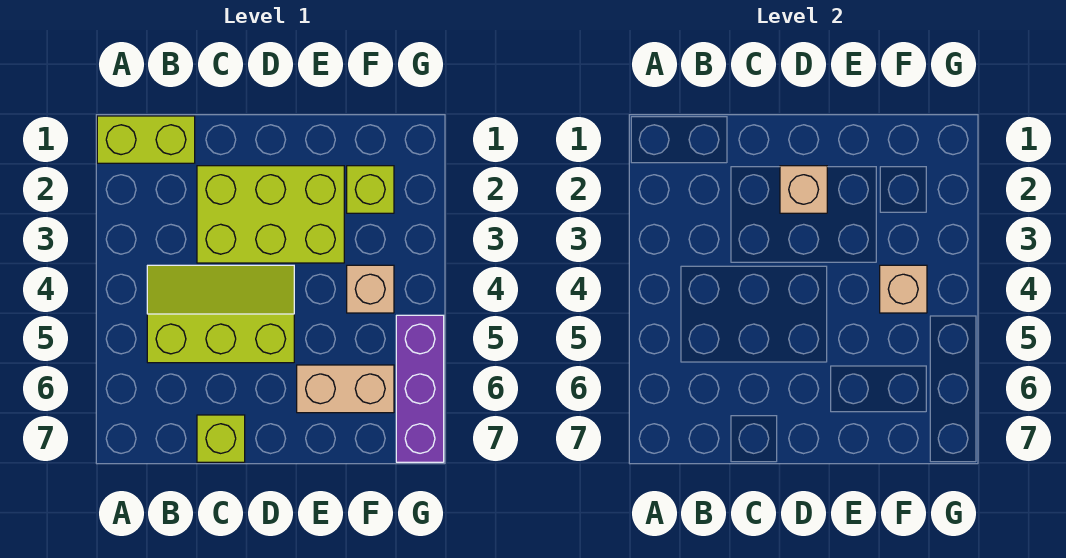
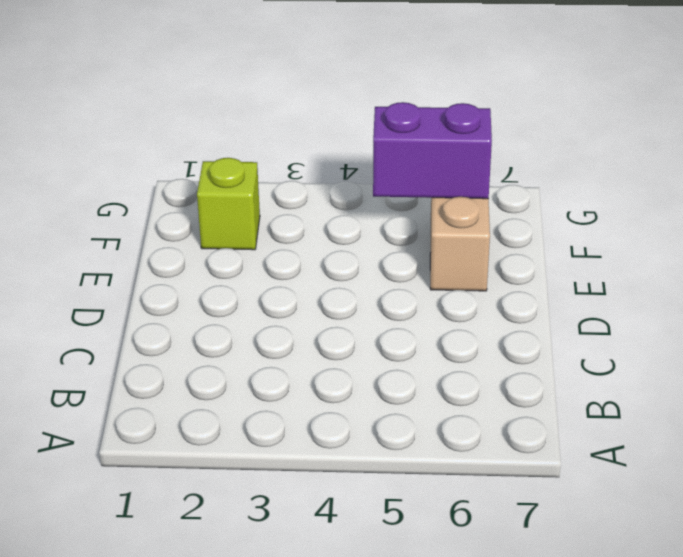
purple brick F5:F6 level 2 -> none
none -> lime brick A1:B1 level 1
none -> lime slope B4:D5 level 1 top 5

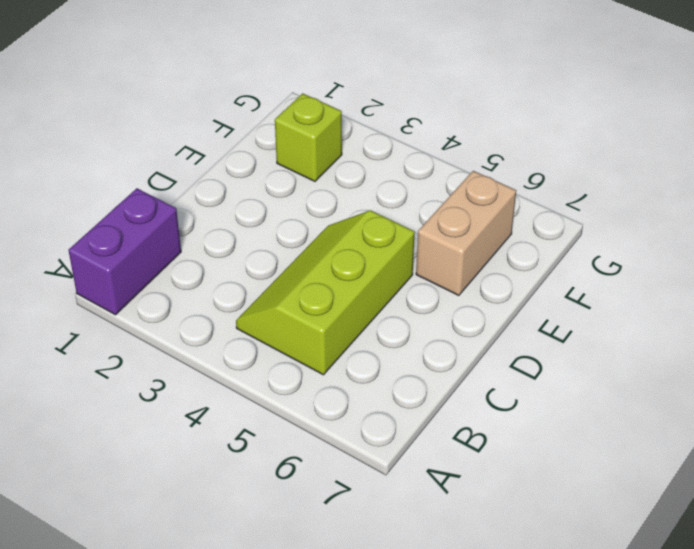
purple brick A1:B1 level 1 -> lime brick A1:B1 level 1
none -> lime brick C2:E3 level 1
none -> lime brick C7 level 1

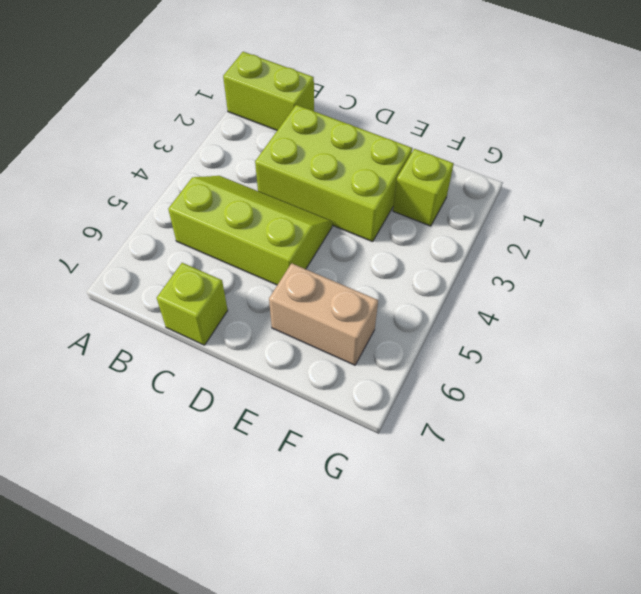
none -> tan brick F4 level 1
none -> purple brick G5:G7 level 1

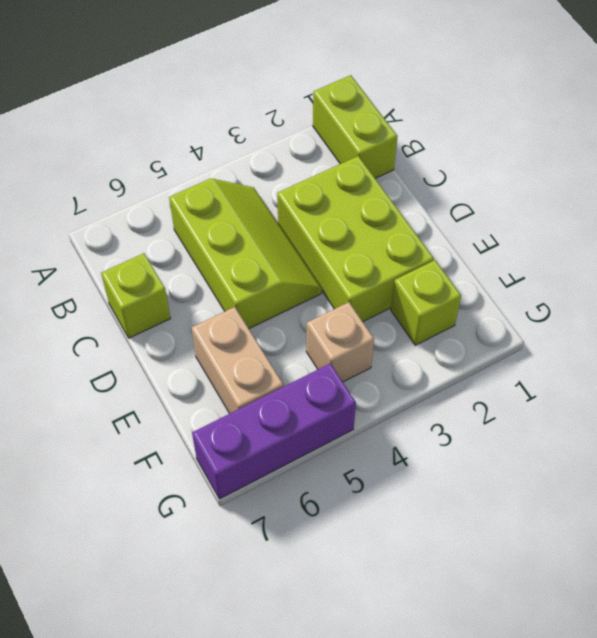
none -> tan brick D2 level 2
none -> tan brick F4 level 2

